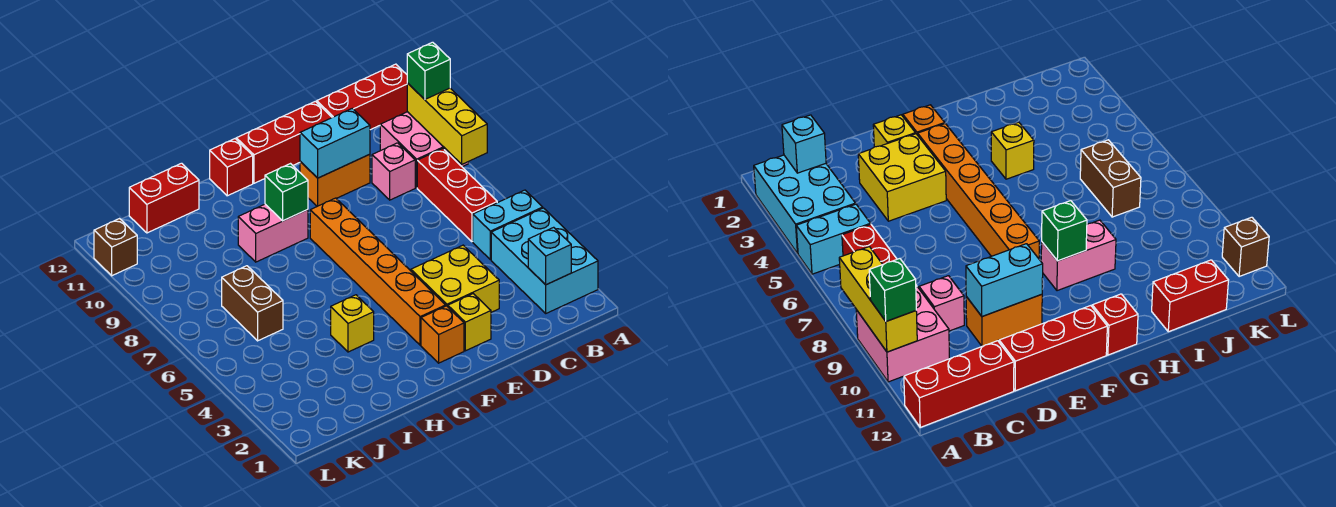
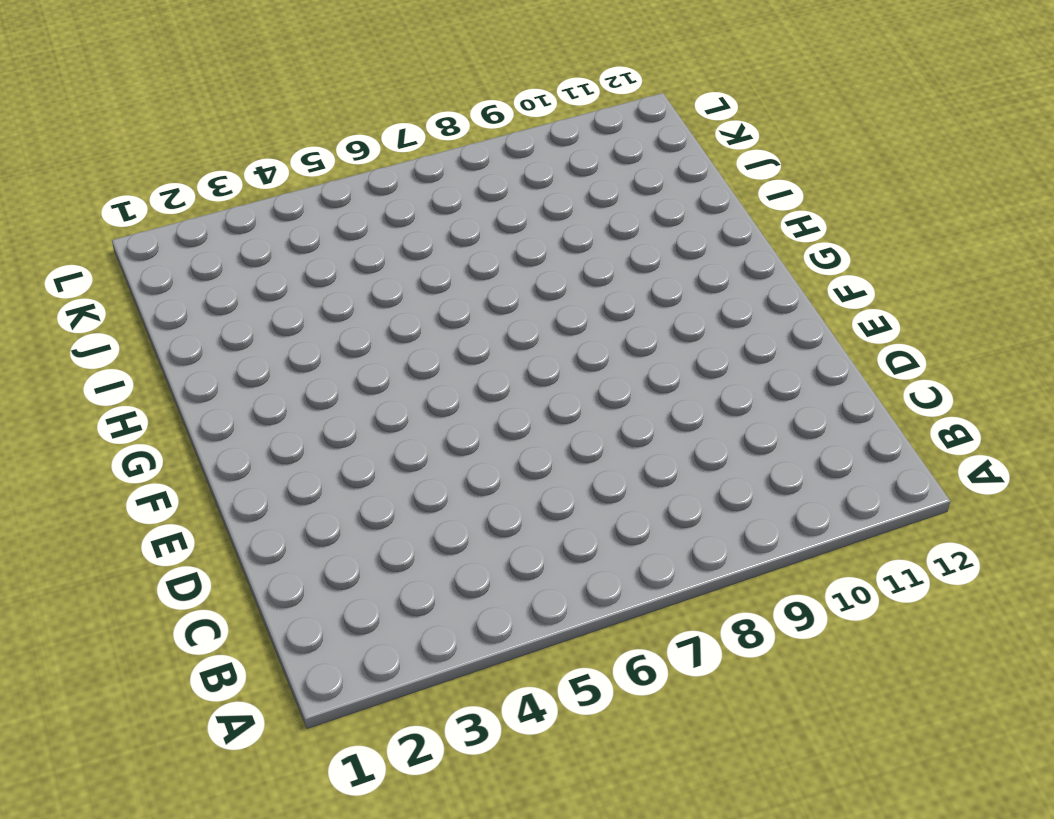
none -> cyan brick A2:B4 level 1
none -> cyan brick A5:B5 level 1
none -> pink brick A9:B10 level 1

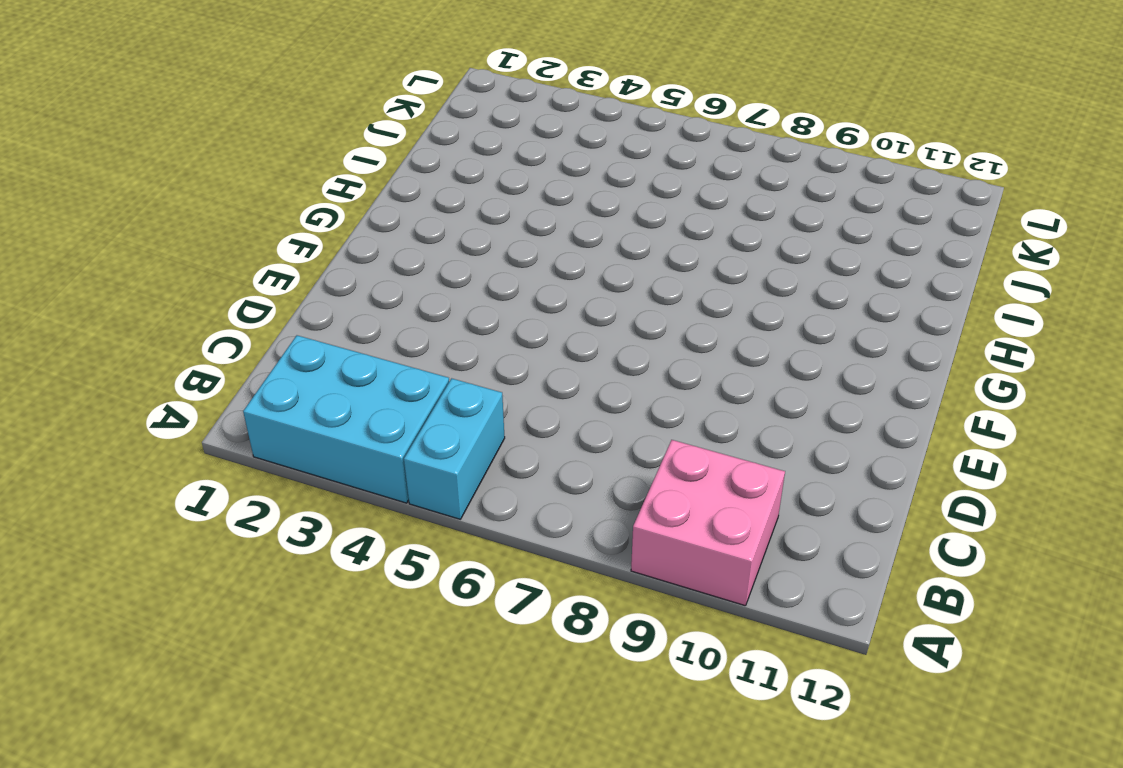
none -> red brick A12:C12 level 1
none -> red brick B6:B8 level 1
none -> pink brick C9 level 1

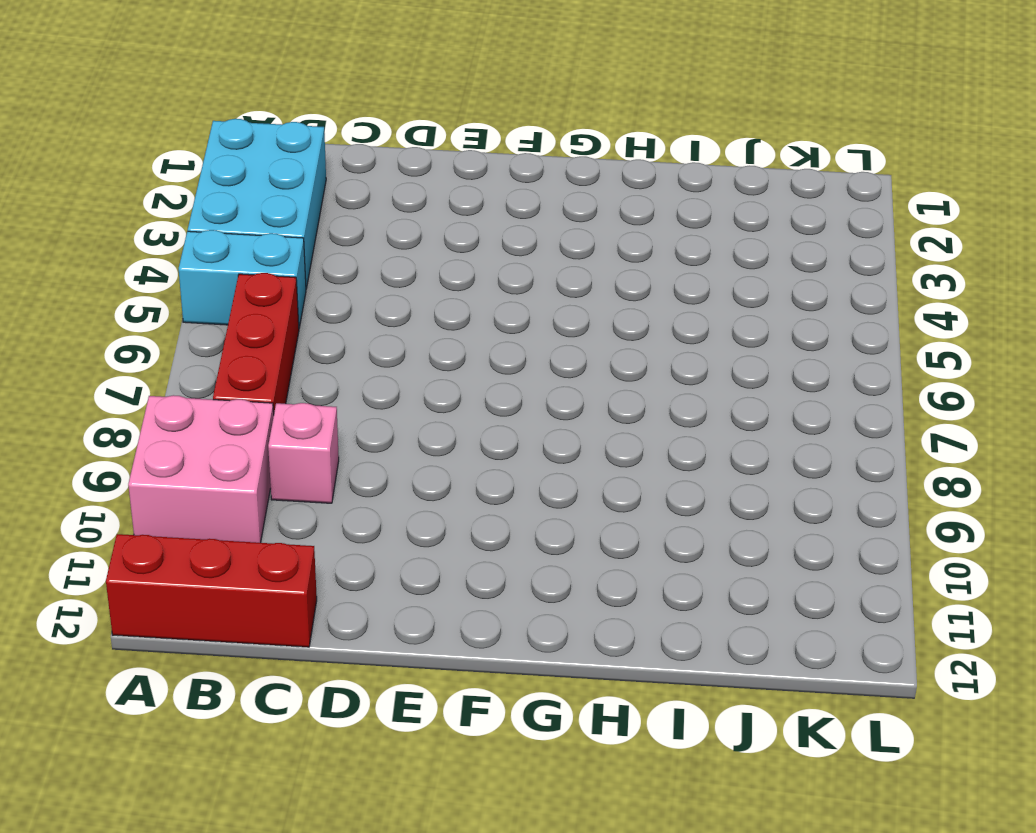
none -> yellow brick D3:E4 level 1
none -> orange brick D10:E10 level 1
none -> red brick D12:F12 level 1

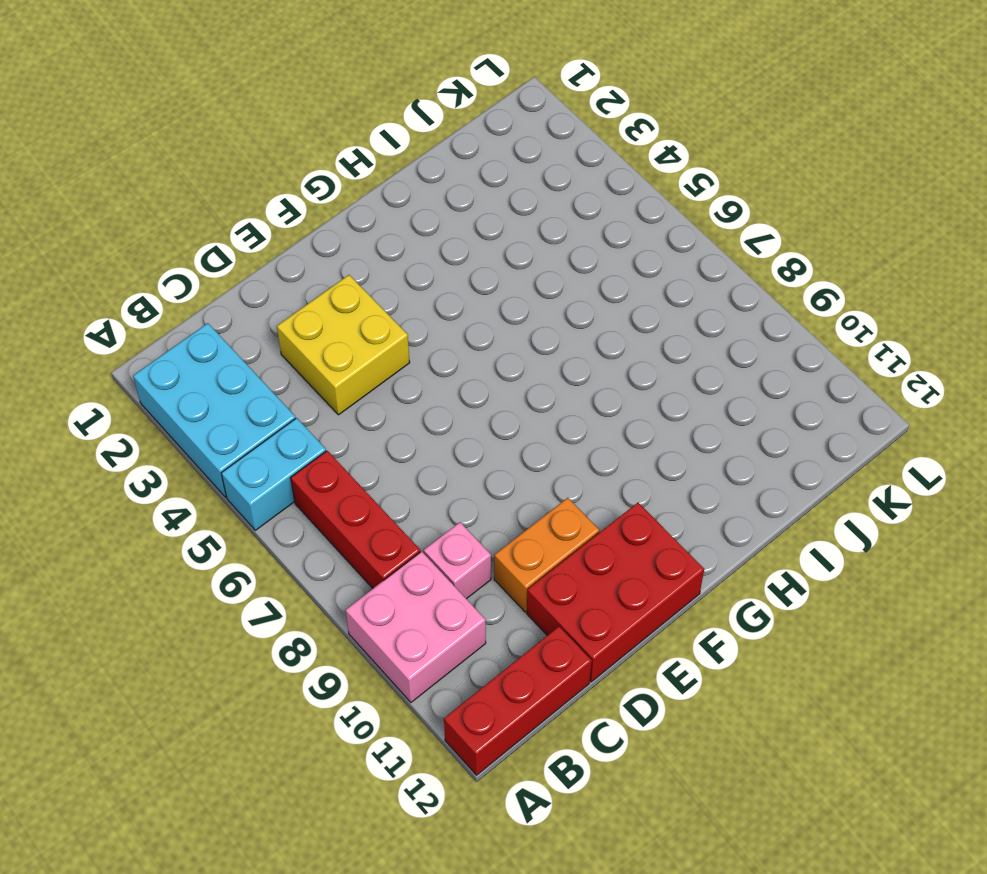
red brick D11:F12 level 1 -> red brick D12:F12 level 1
none -> yellow brick E2 level 1
none -> orange brick F2 level 1
none -> orange brick F3:F8 level 1

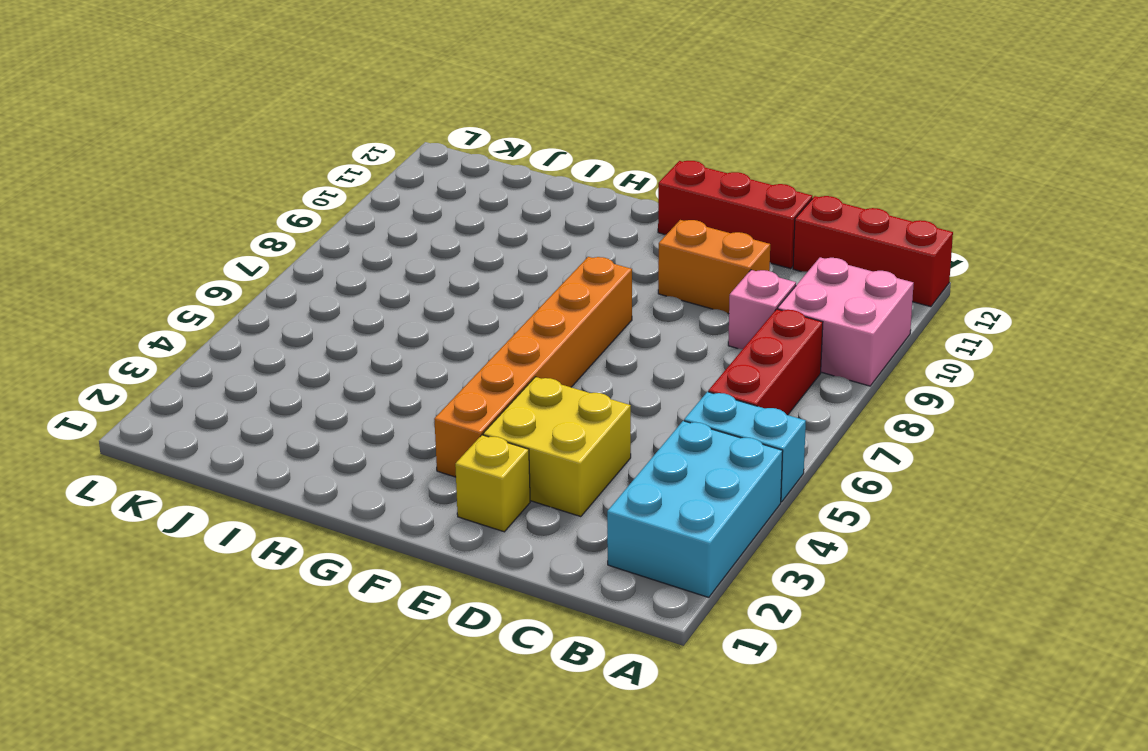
none -> orange brick F2 level 1
none -> pink brick G9:H9 level 1
none -> red brick G12 level 1

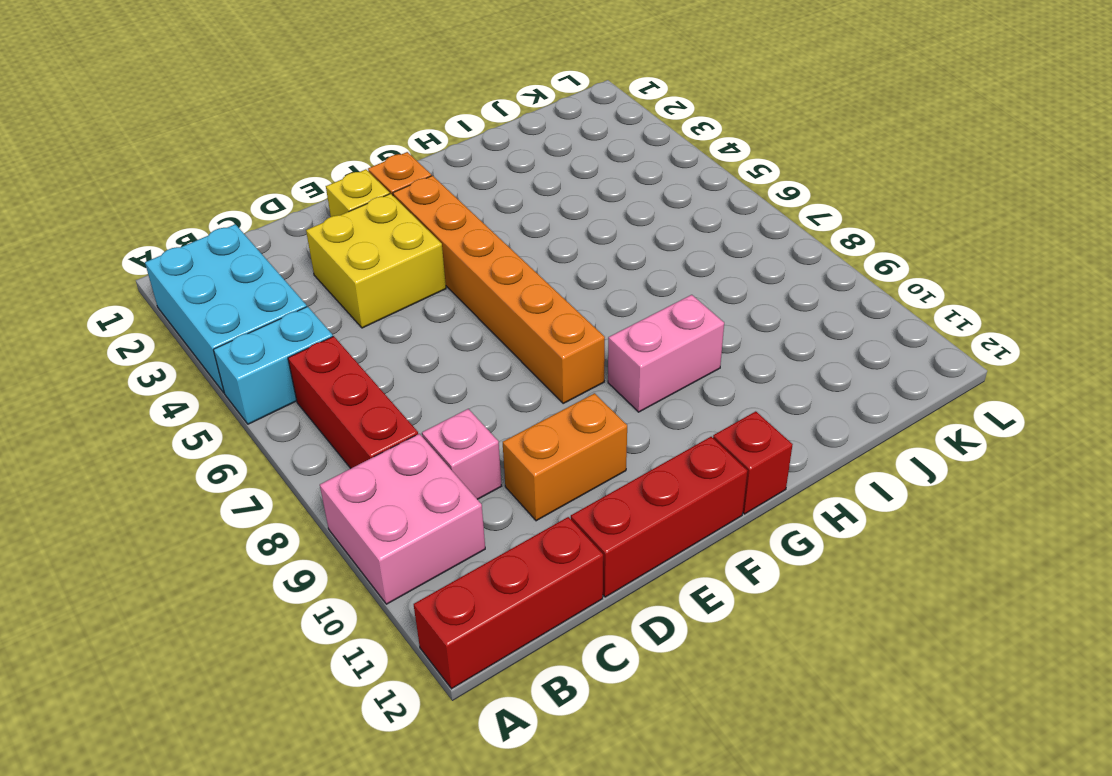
none -> yellow brick H4 level 1
none -> red brick I12:J12 level 1
none -> brown brick J6:J7 level 1

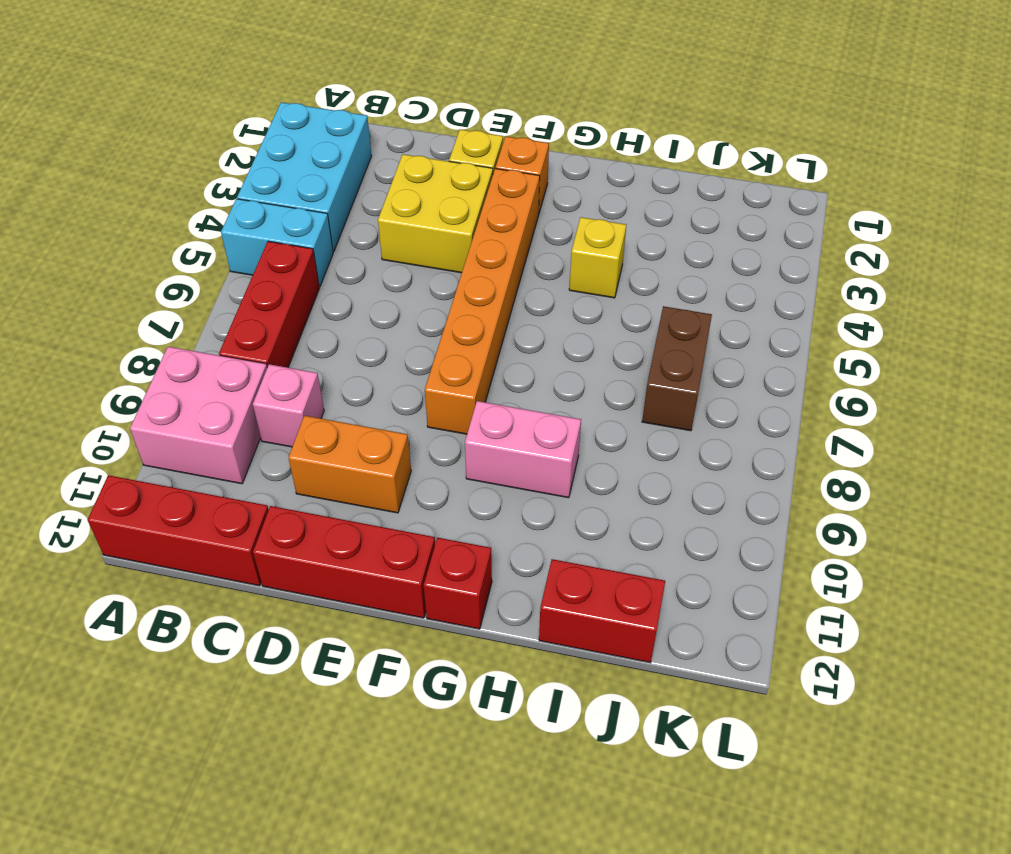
none -> brown brick L11 level 1
none -> yellow brick A8:A10 level 2
none -> cyan brick B2 level 2

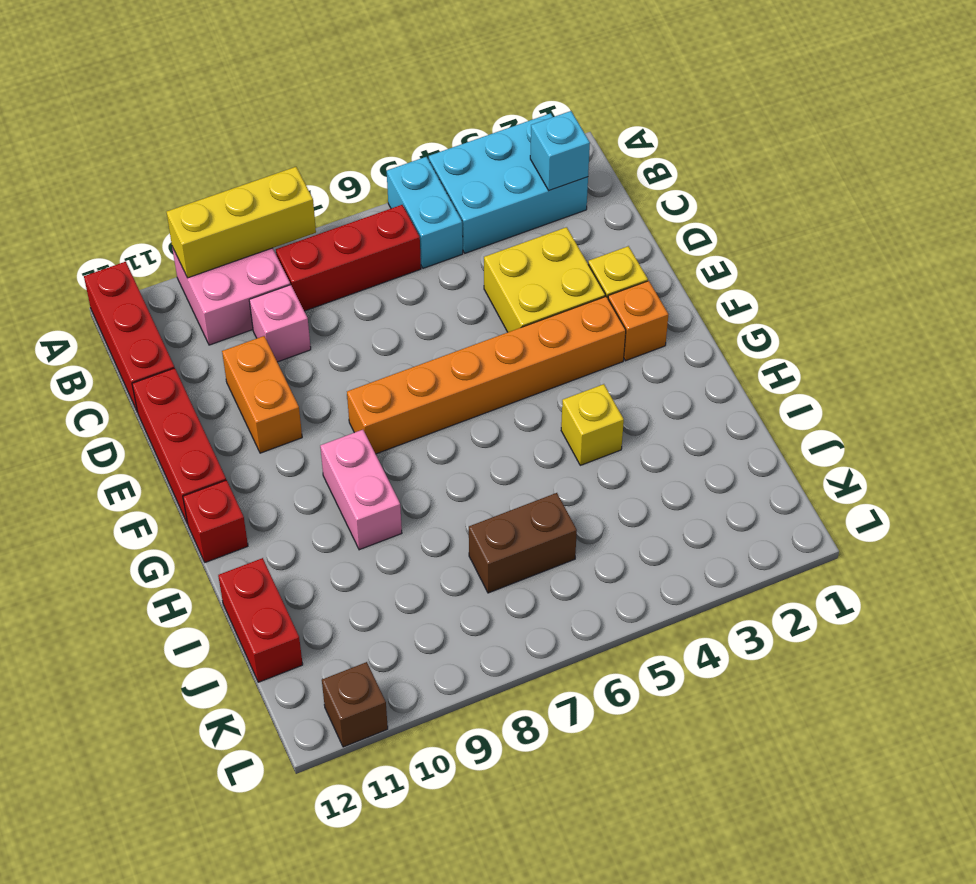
none -> cyan brick D10:E10 level 2
none -> green brick G9 level 2
none -> green brick A10 level 3

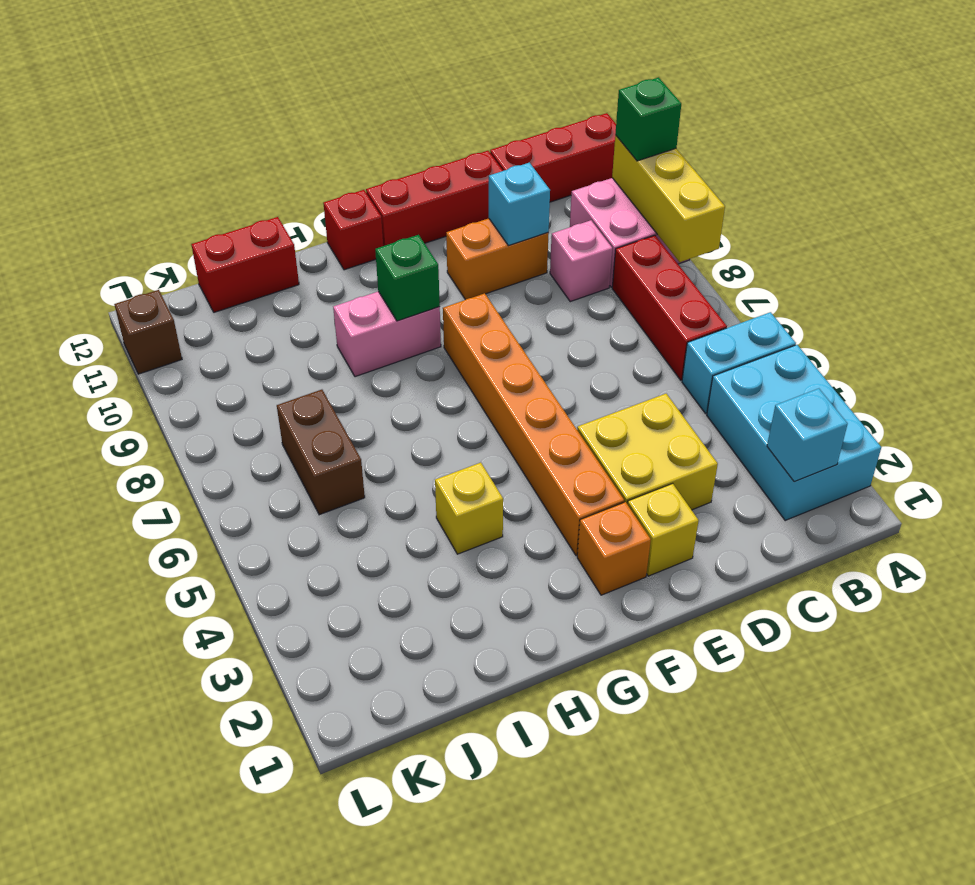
cyan brick D10 level 2 -> cyan brick D10:E10 level 2

